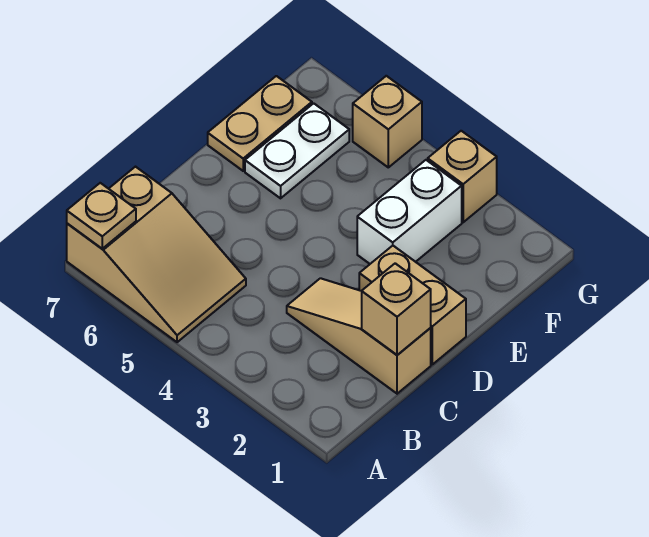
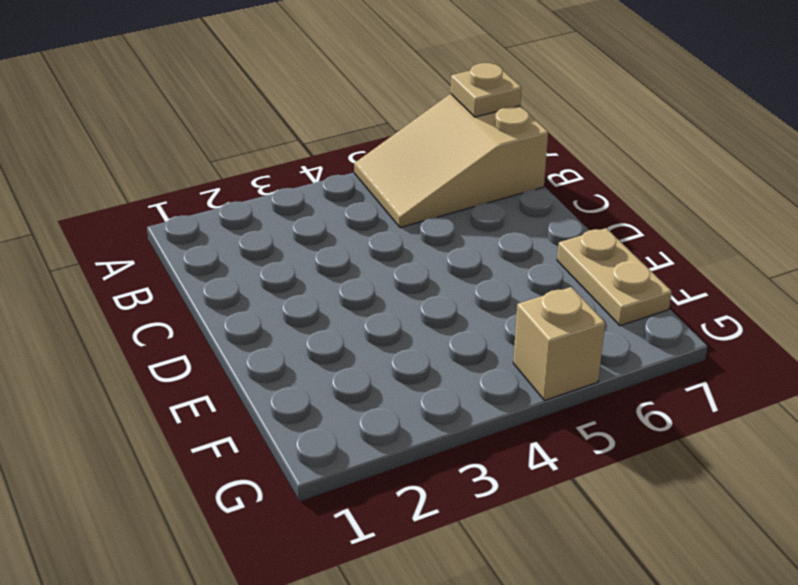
none -> tan slope C1:C3 level 1 top 1
none -> tan brick D1:D2 level 1

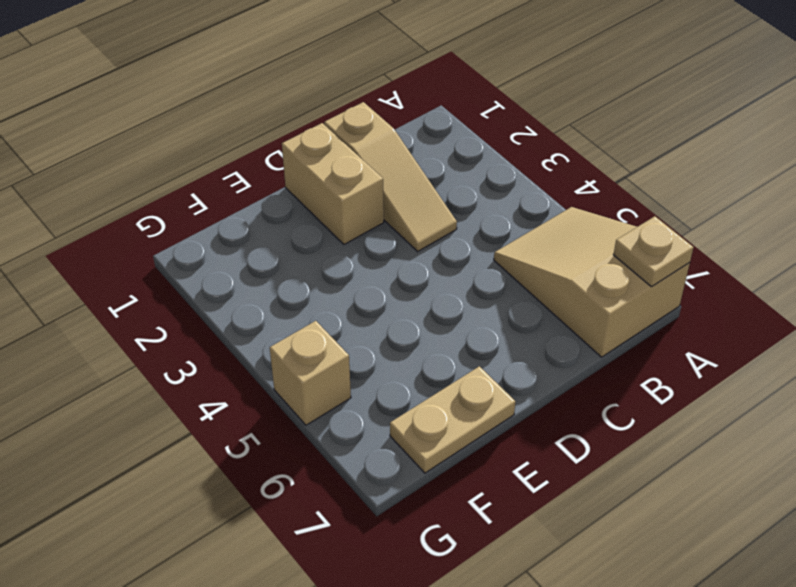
none -> white brick E3:F3 level 1
none -> white plate E6:F6 level 1

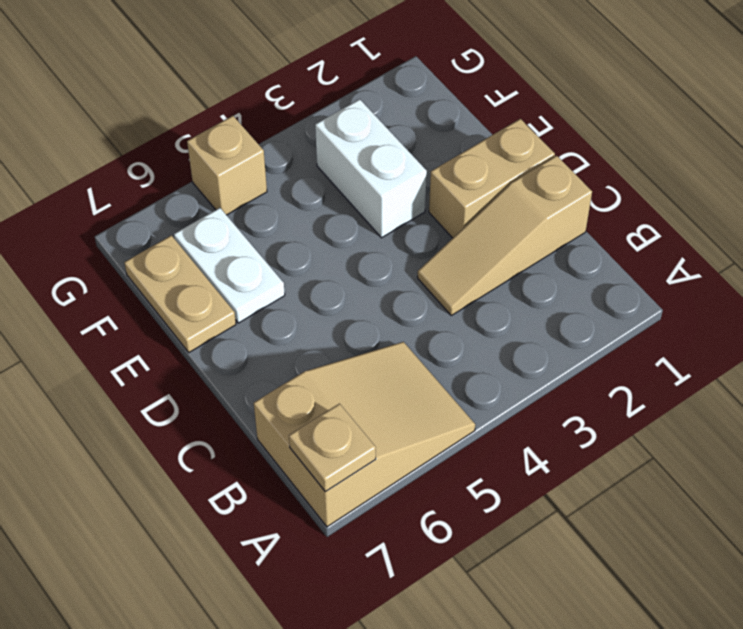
none -> tan brick G3 level 1
none -> tan brick C1 level 2

